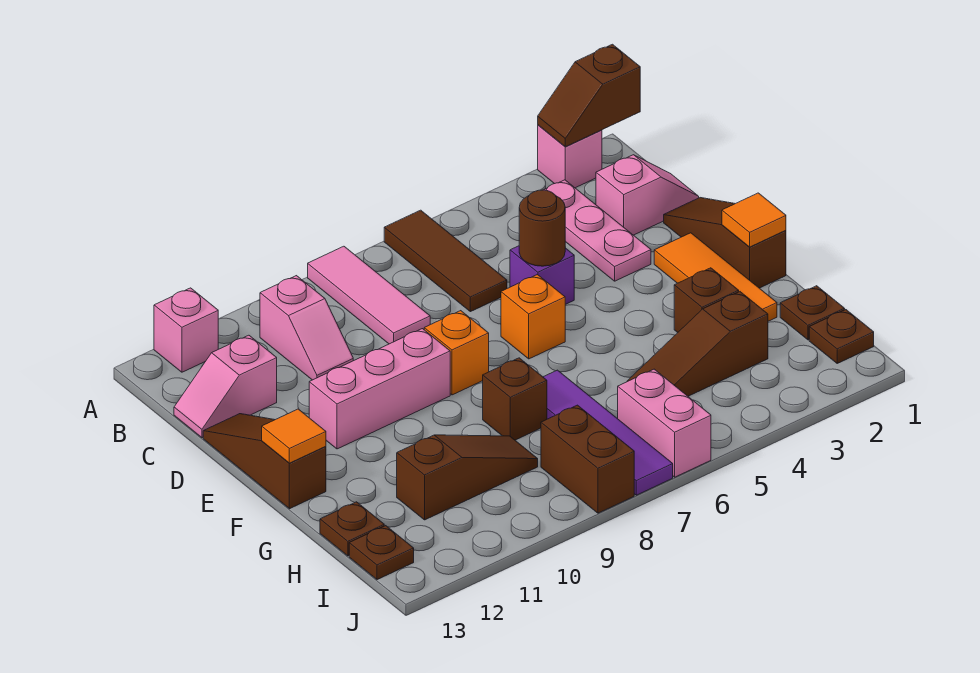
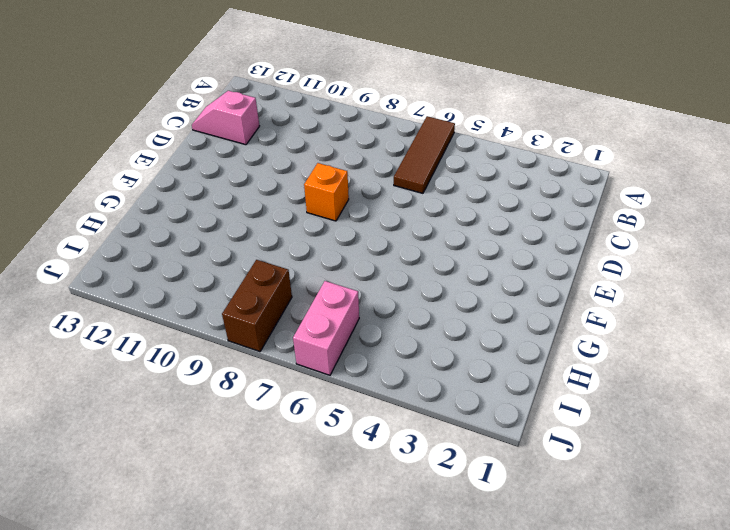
none -> pink brick A2 level 1
none -> pink tile A8:C8 level 1
none -> pink brick A12 level 1
none -> pink plate B3:D3 level 1

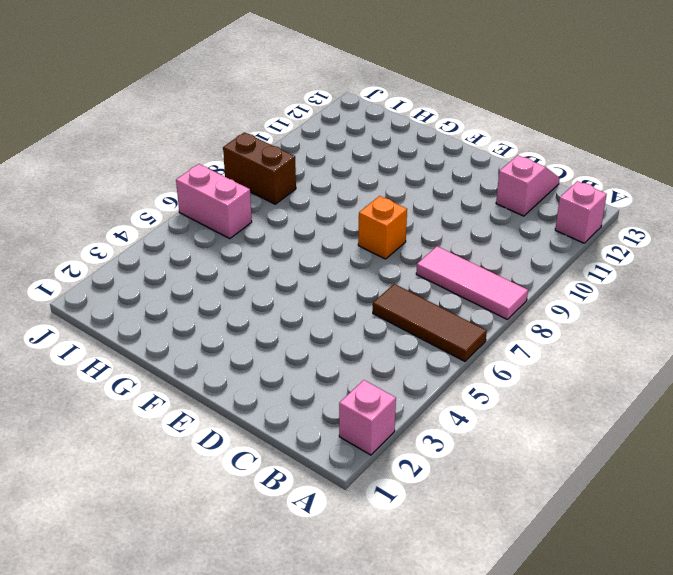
none -> pink plate B3:D3 level 1
none -> pink slope B10:C10 level 1 top B
none -> pink slope C1:C2 level 1 top 2
none -> brown slope D1:F1 level 1 top F

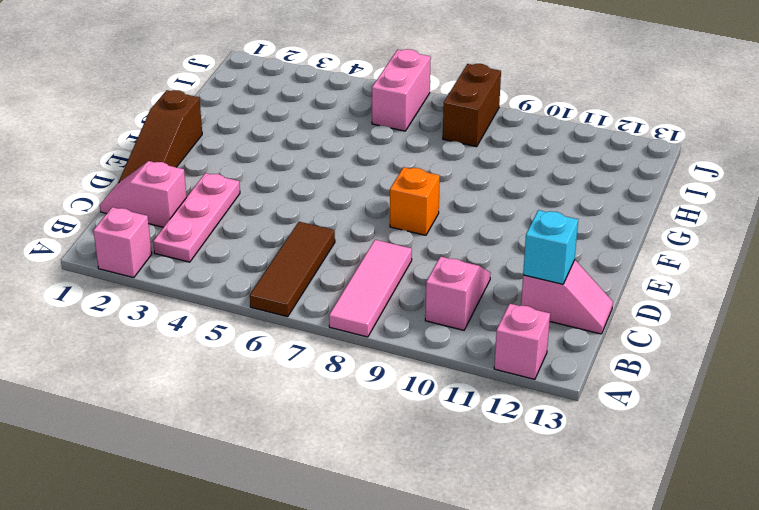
cyan brick C12 level 2 -> none
none -> purple brick D5 level 1
none -> brown slope D13:F13 level 1 top F
none -> orange tile E2:G2 level 1
none -> orange brick E6 level 1

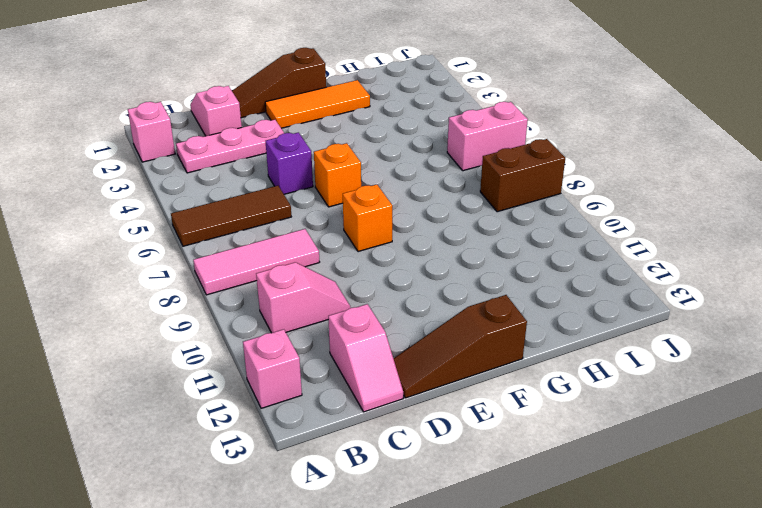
none -> pink brick E9:E11 level 1
none -> brown brick G3 level 1
none -> purple tile G7:J7 level 1
none -> brown brick G8 level 1

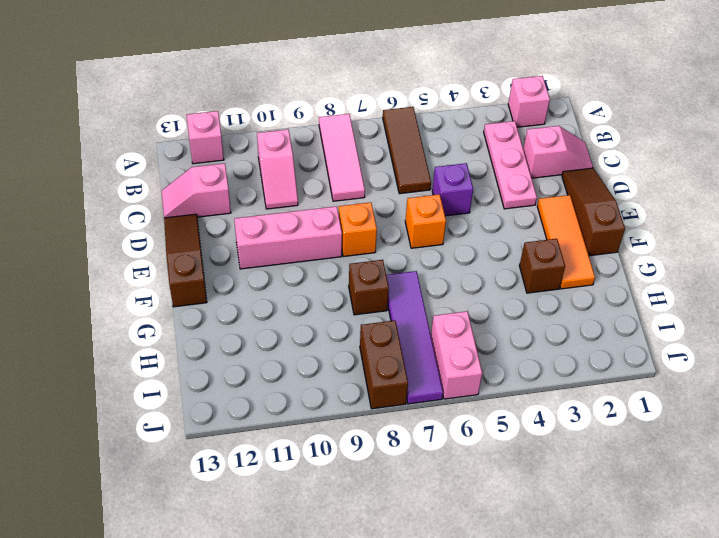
none -> brown plate H1 level 1
none -> brown slope H3:H5 level 1 top 3
none -> brown slope H9:H11 level 1 top 11
none -> brown plate H13 level 1

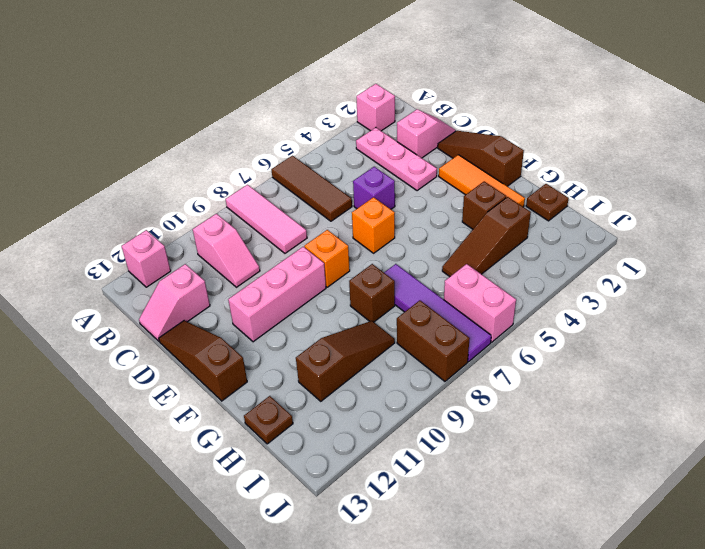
none -> brown plate I1 level 1
none -> brown plate I13 level 1
none -> brown slope A1:A2 level 2 top 1
none -> brown round brick D5 level 2

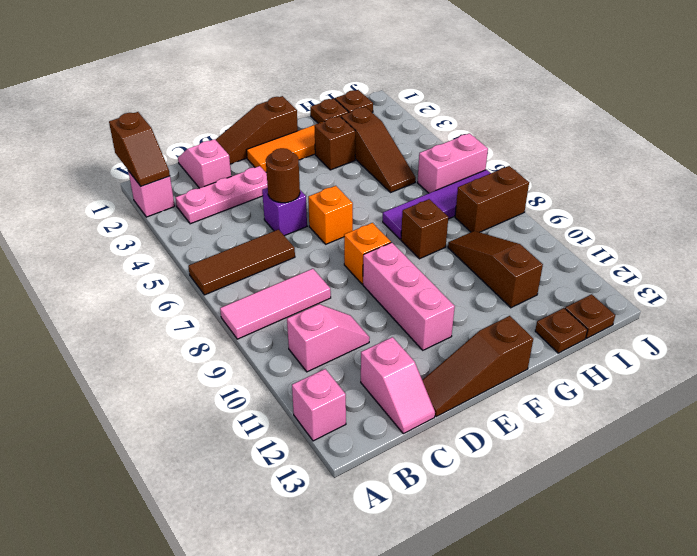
none -> orange tile F1 level 2
none -> orange tile F13 level 2

